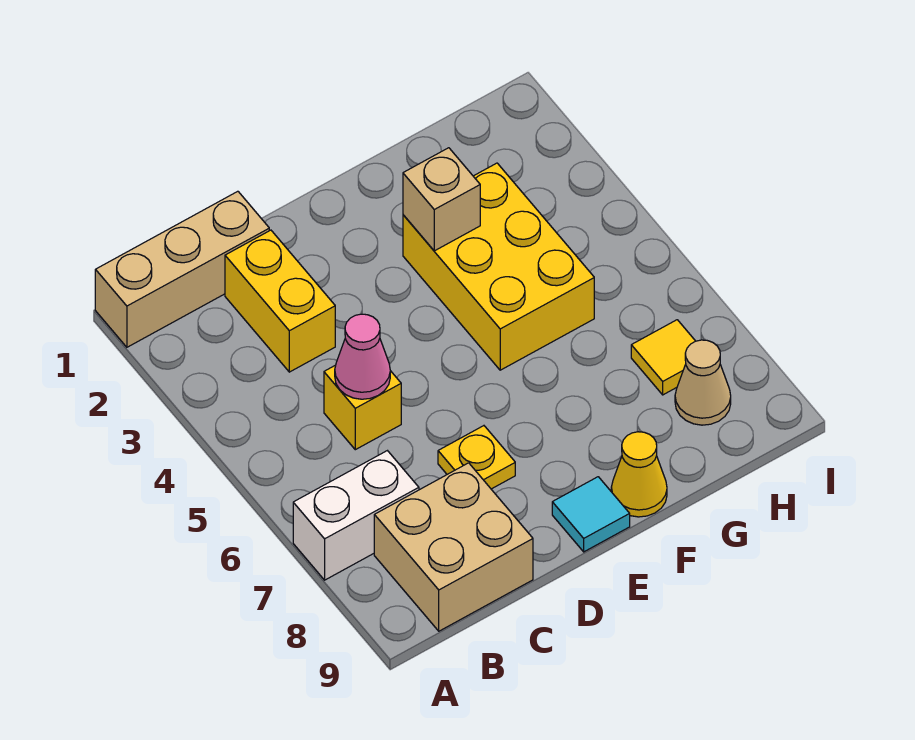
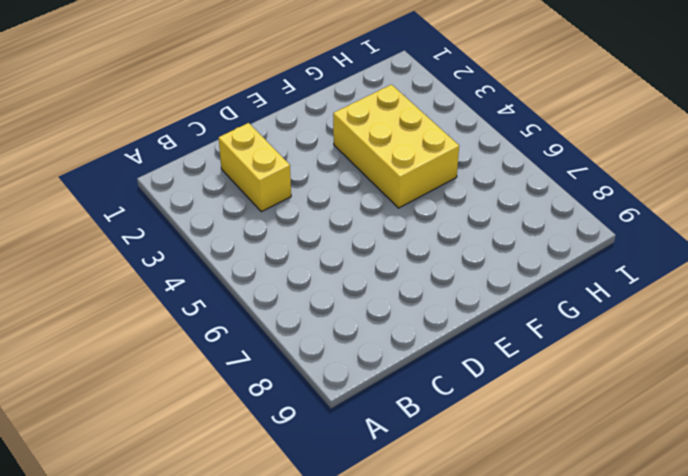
none -> tan brick A1:C1 level 1
none -> white brick A7:B7 level 1
none -> tan brick B8:C9 level 1

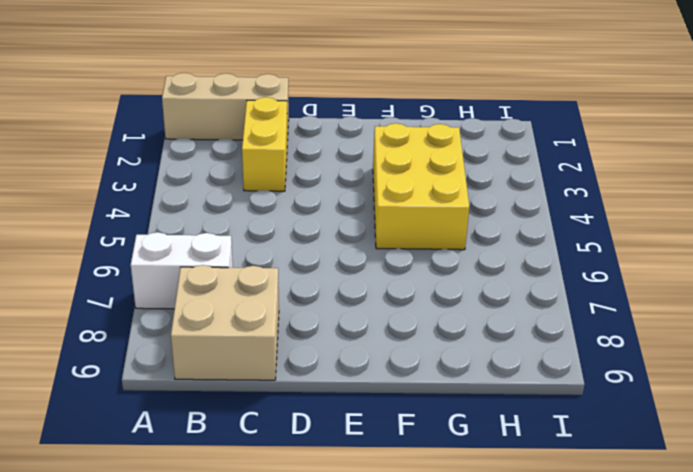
none -> yellow brick C5 level 1
none -> yellow plate D7 level 1
none -> cyan tile E9 level 1

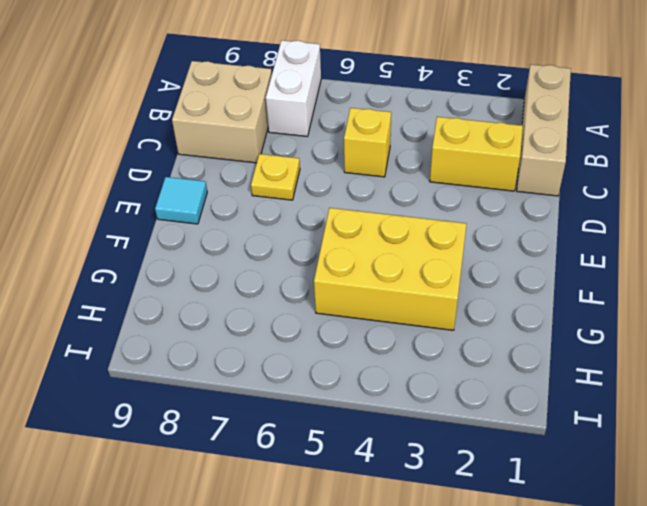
none -> yellow cone F9 level 1
none -> yellow tile H7 level 1
none -> tan cone H8 level 1

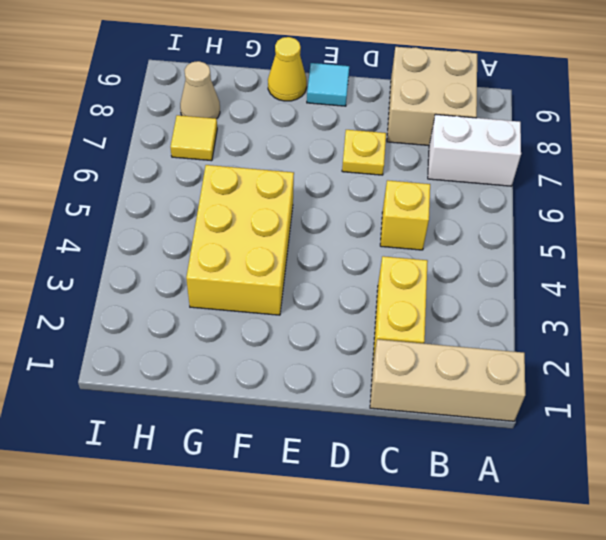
none -> pink cone C5 level 2
none -> tan brick F3 level 2

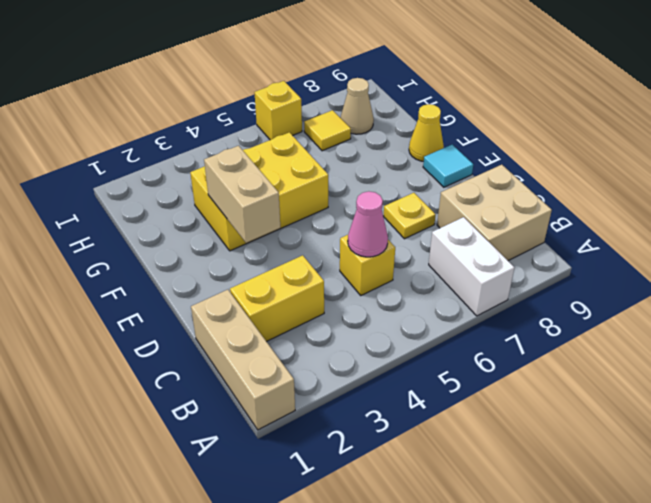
tan brick E3:F3 level 2 -> tan brick F3 level 2
yellow brick I6 level 1 -> none

